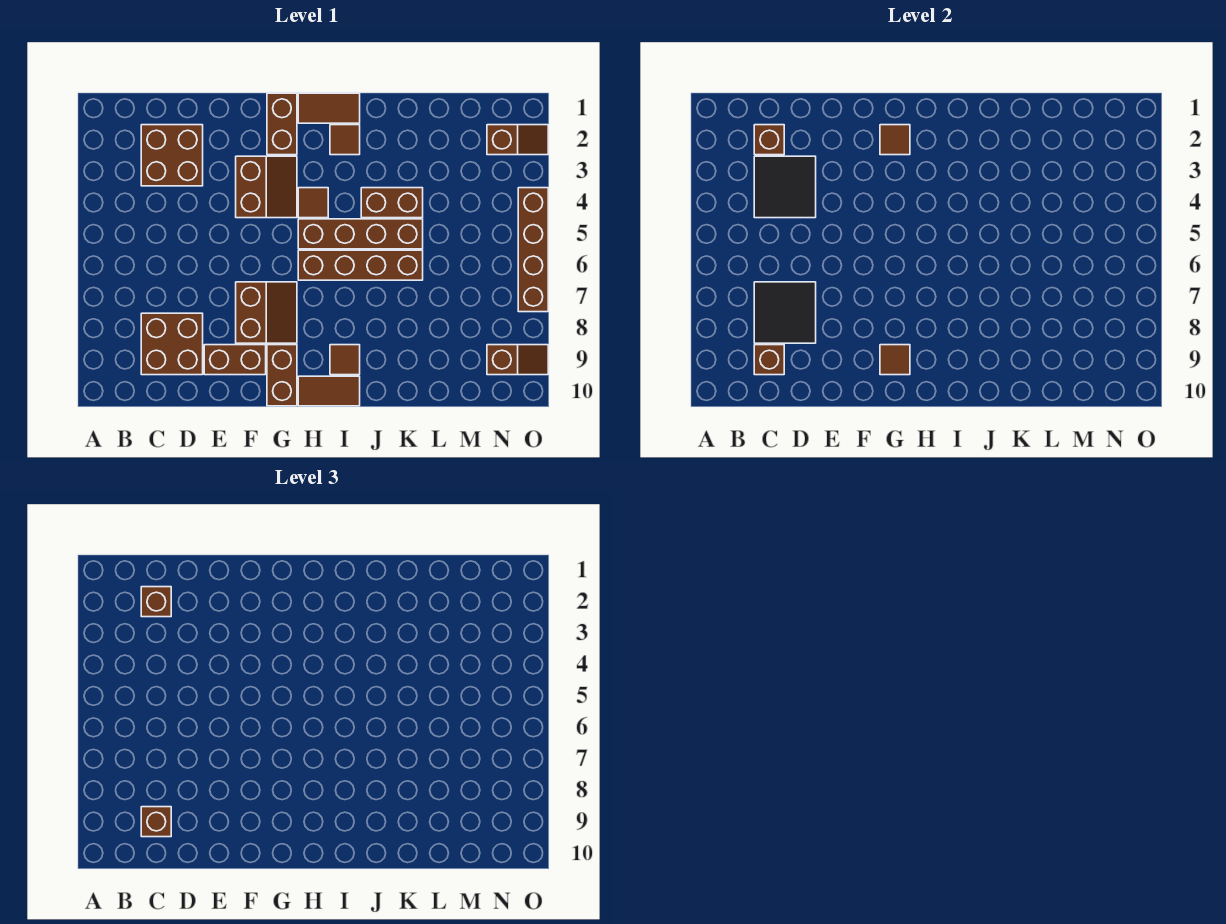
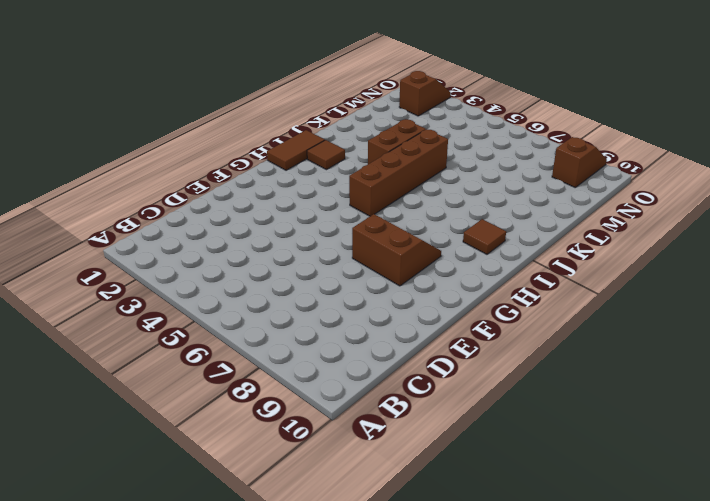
none -> brown brick C2:D3 level 1
none -> brown brick C8:D9 level 1
none -> brown brick E9:F9 level 1

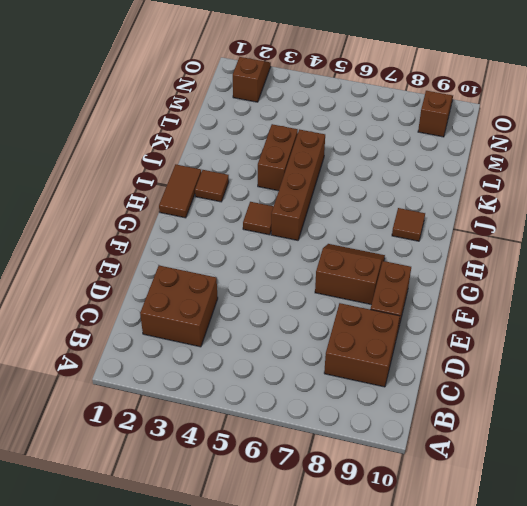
none -> brown slope F3:G4 level 1 top F
none -> brown brick G1:G2 level 1
none -> brown brick G9:G10 level 1

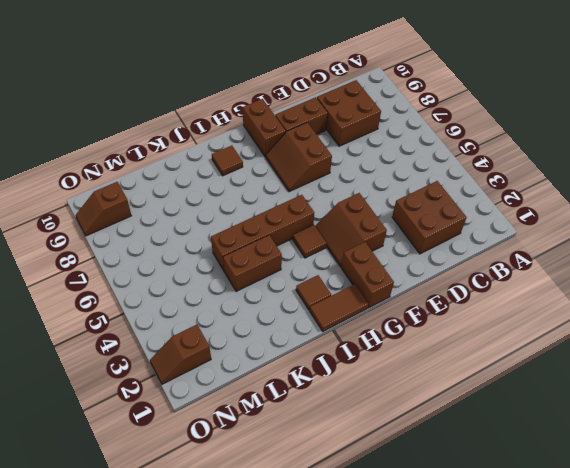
none -> brown brick H6:K6 level 1
none -> brown tile H10:I10 level 1
none -> brown brick O4:O7 level 1

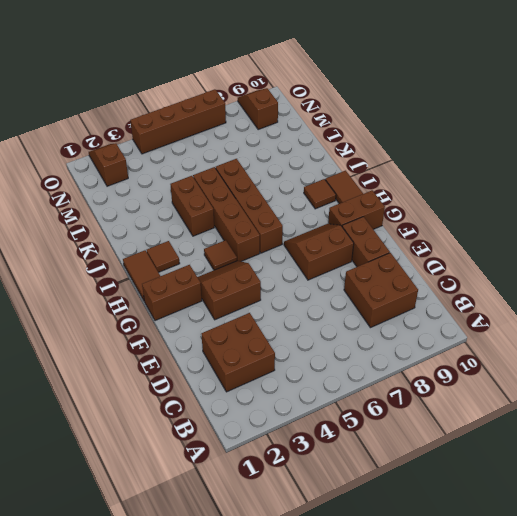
none -> brown brick C2 level 2
none -> black tile C3:D4 level 2
none -> black tile C7:D8 level 2

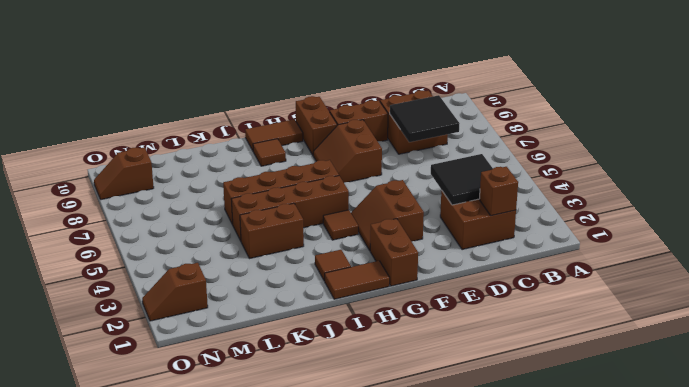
none -> brown brick O4:O7 level 1
none -> brown brick C9 level 2
none -> brown tile G2 level 2

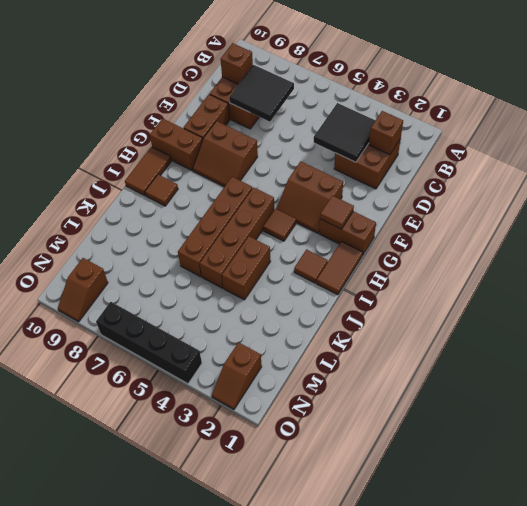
black brick O4:O7 level 1 -> brown brick O4:O7 level 1
none -> brown tile G9 level 2
none -> brown brick C2 level 3
none -> brown brick C9 level 3

